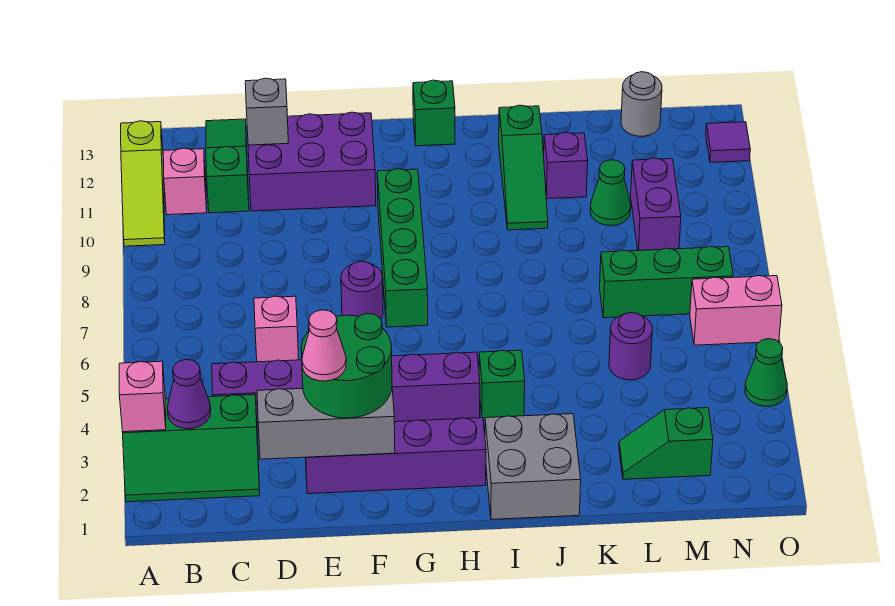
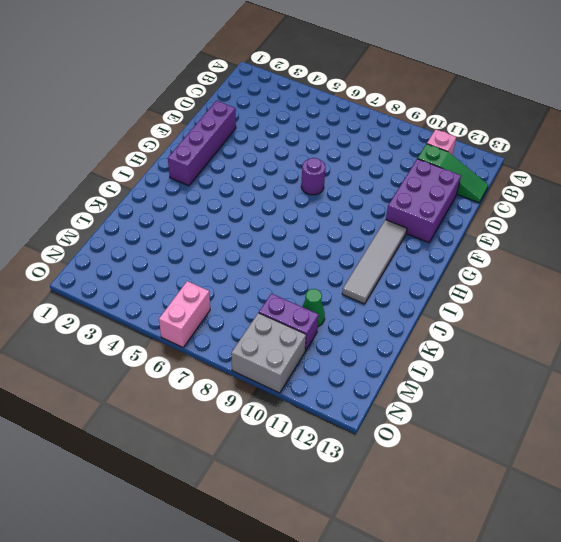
grey tile G11:J11 level 1 -> green slope J10:J12 level 1 top 12
grey brick N9:O10 level 1 -> grey brick I1:J2 level 1
none -> green slope A2:C3 level 1 top 3
none -> lime slope A10:A12 level 1 top 12
none -> purple brick C4:H4 level 1
none -> pink brick D6 level 1

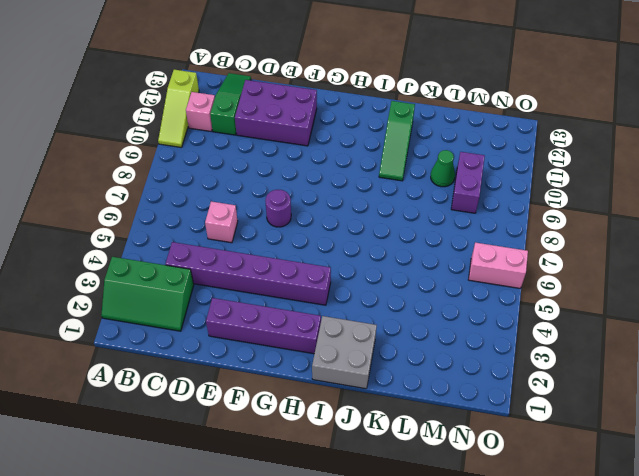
none -> green brick G7:G10 level 1
none -> green brick H13 level 1
none -> green brick I4 level 1
none -> purple brick K11 level 1

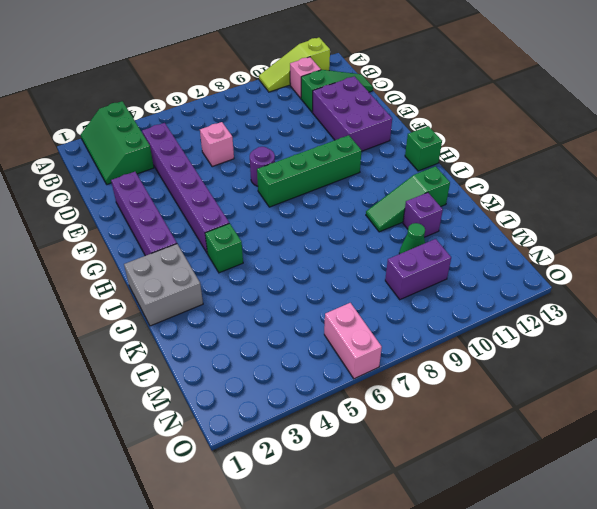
none -> green slope L2:M2 level 1 top M
none -> purple round brick L5 level 1
none -> green brick L7:N7 level 1
none -> grey round brick M13 level 1

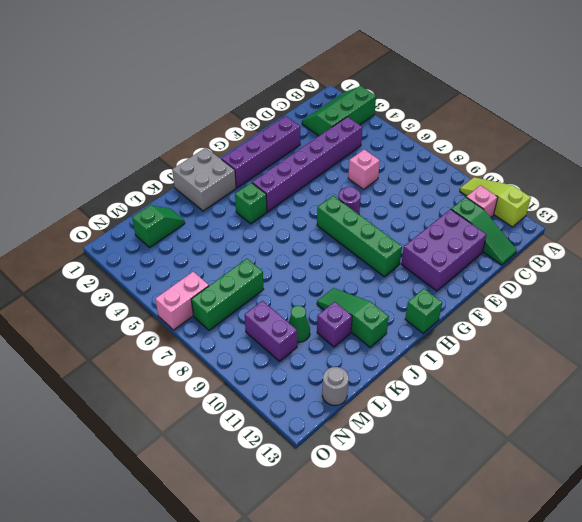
none -> purple round brick L5 level 1
none -> green cone O4 level 1
none -> purple tile O12 level 1
none -> pink brick A3 level 2

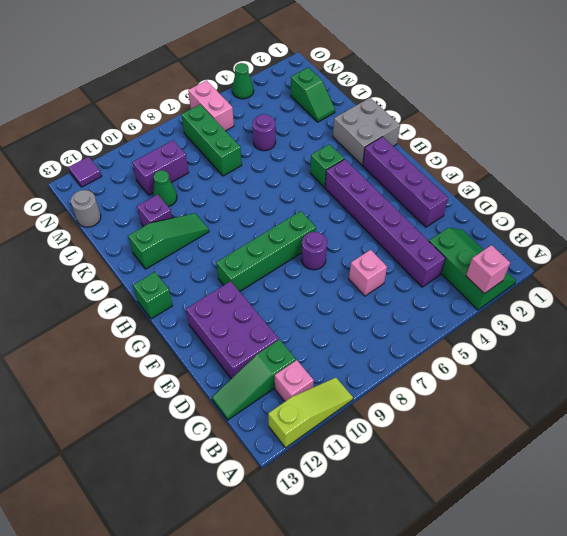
none -> purple cone B3 level 2
none -> grey brick D2:F2 level 2
none -> grey brick D12 level 2
none -> green round brick E2:F3 level 3

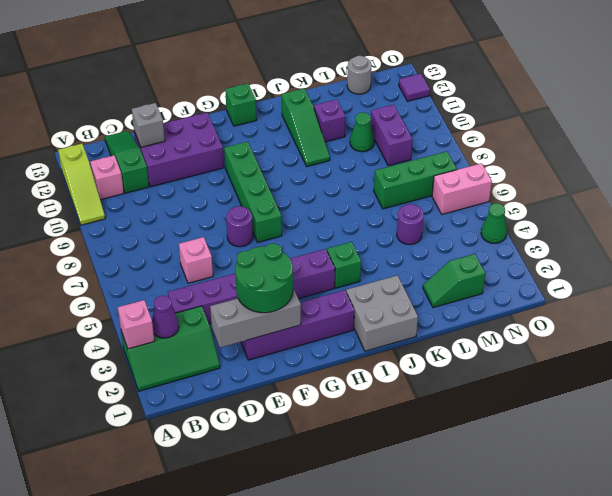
none -> pink cone E2 level 4

